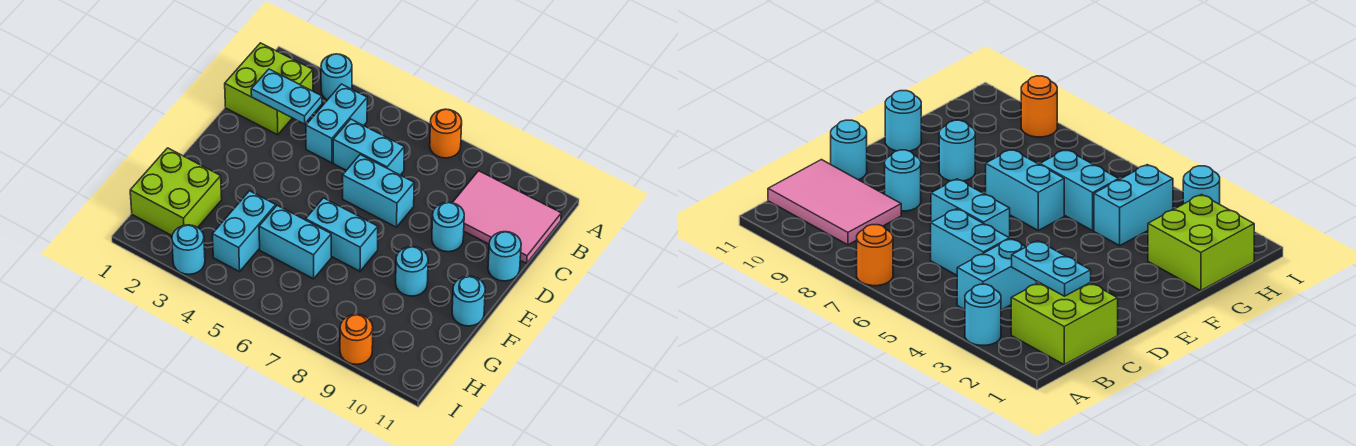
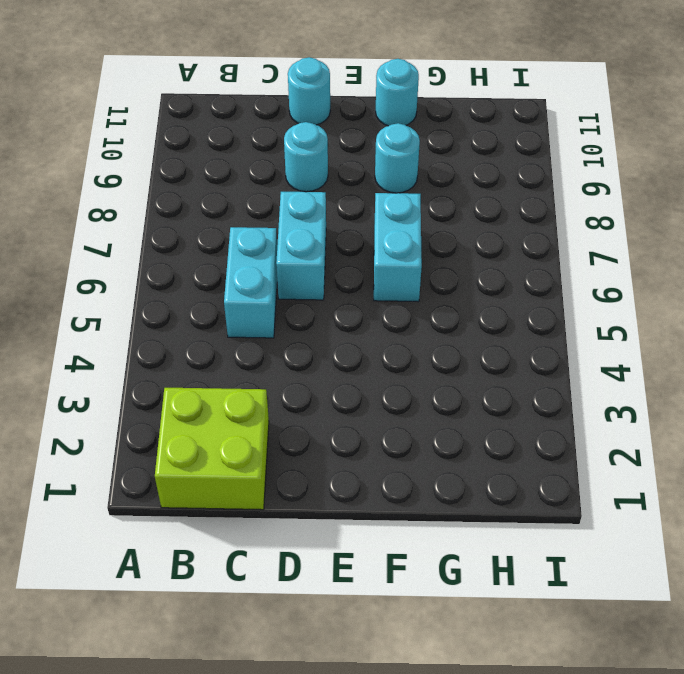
none -> cyan round brick A3 level 1
none -> orange round brick A7 level 1
none -> cyan brick B4:C4 level 1

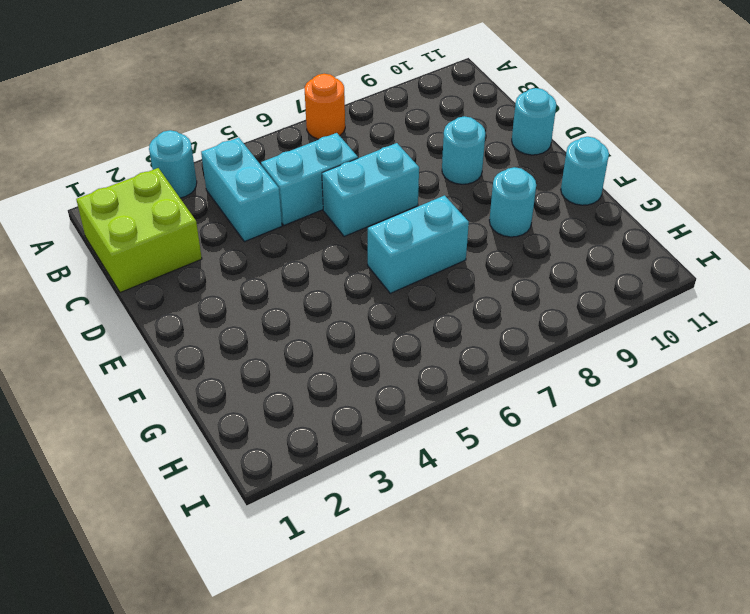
none -> pink tile B9:C11 level 1
none -> lime brick G1:H2 level 1
none -> cyan brick G4:H4 level 1

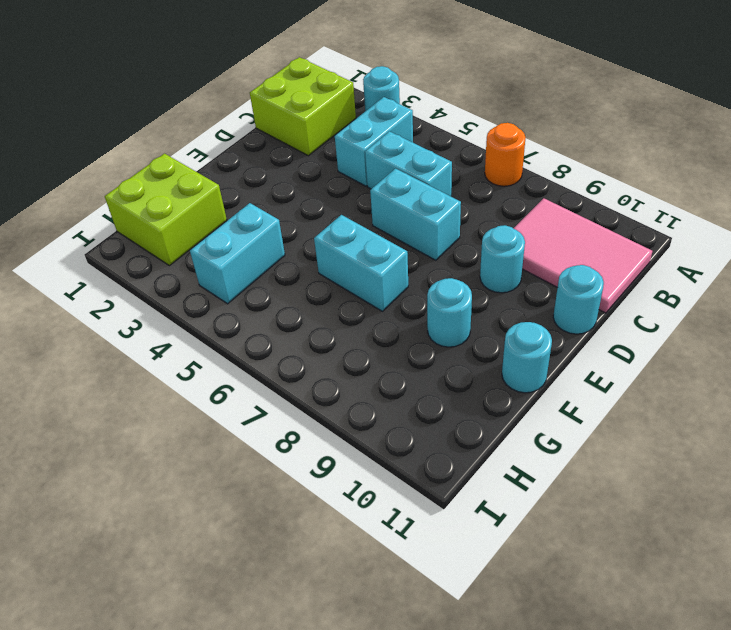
none -> cyan brick G5:G6 level 1
none -> cyan round brick I3 level 1
none -> orange round brick I9 level 1

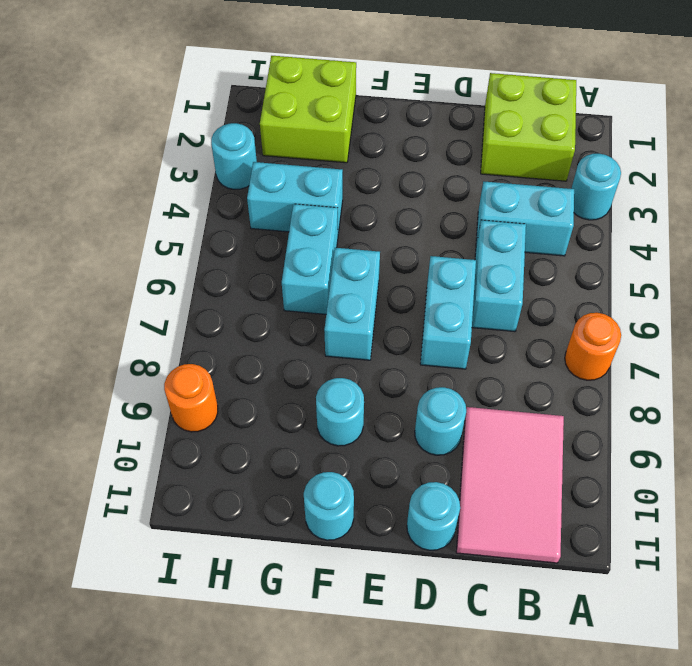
none -> cyan plate C2:C3 level 2

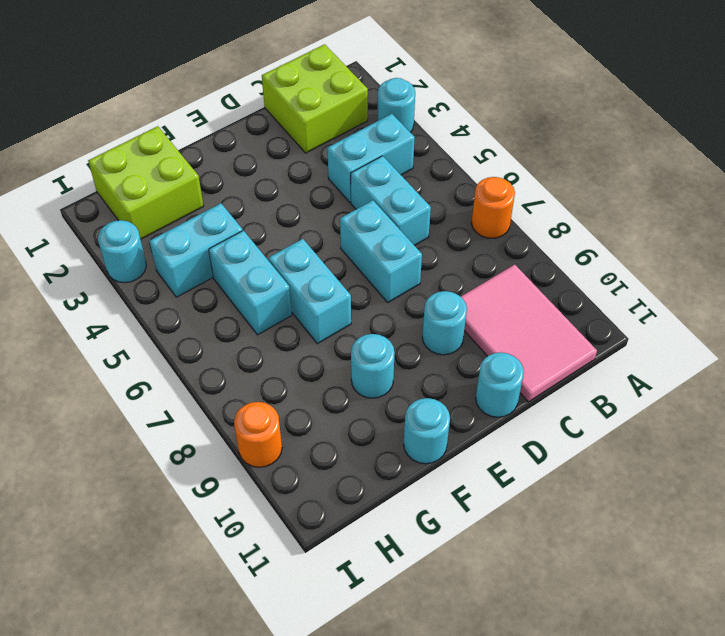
none -> cyan plate C2:C3 level 2

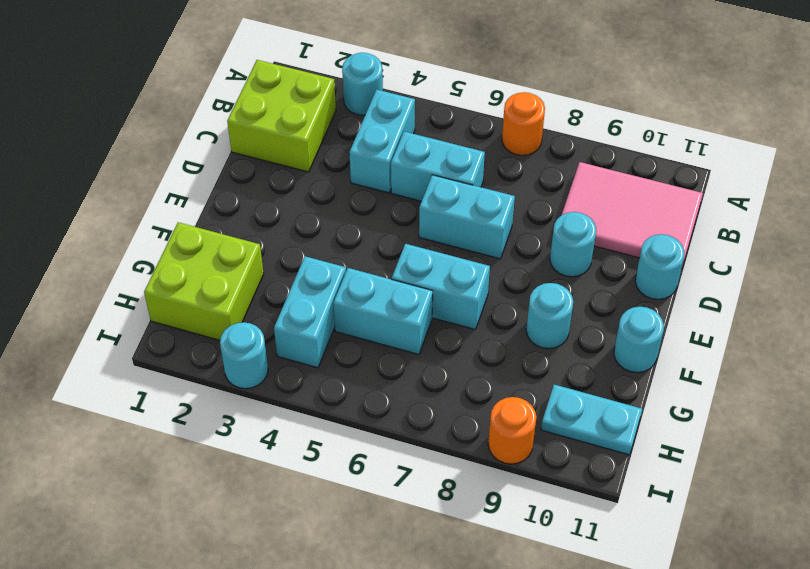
cyan plate H10:H11 level 1 -> cyan plate C2:C3 level 2

